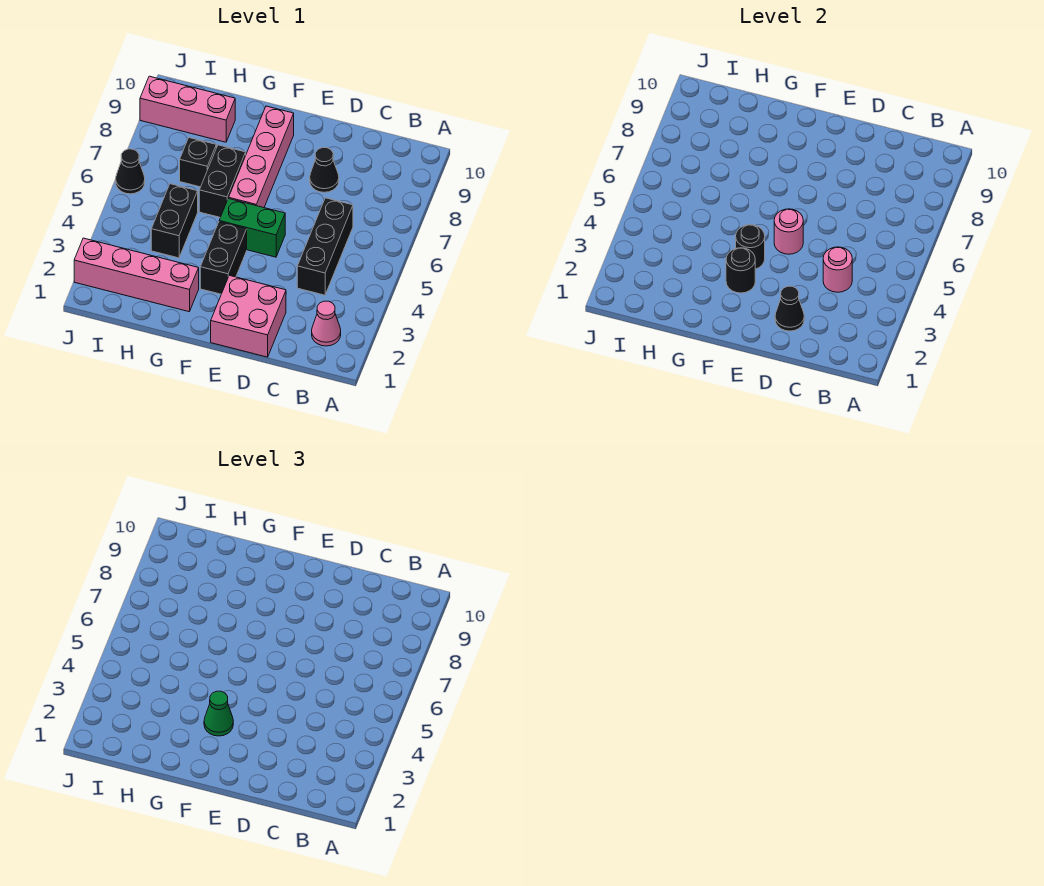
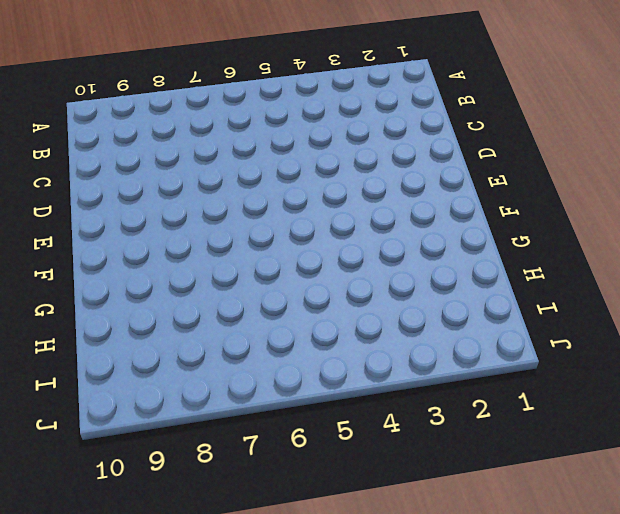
none -> pink cone B2 level 1
none -> black brick C4:C6 level 1
none -> pink brick D1:E2 level 1

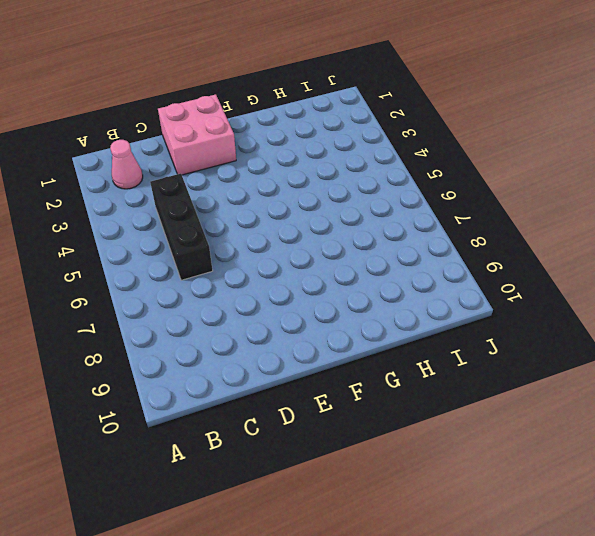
none -> black cone D8 level 1
none -> green brick E5:F5 level 1
none -> black brick F3:F4 level 1

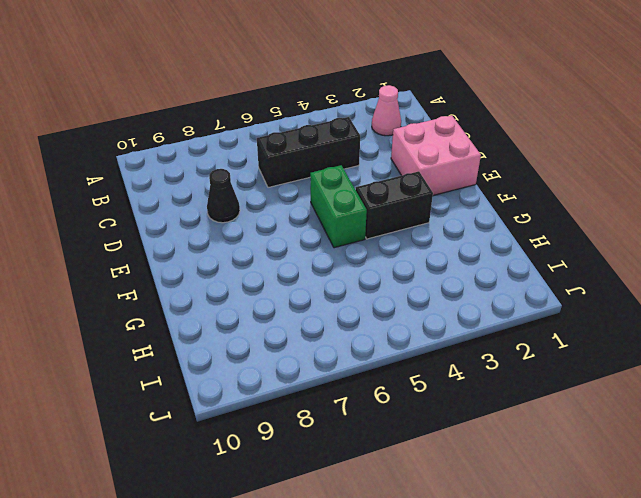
none -> pink brick F6:F9 level 1
none -> pink brick G2:J2 level 1
none -> black brick G6:G7 level 1

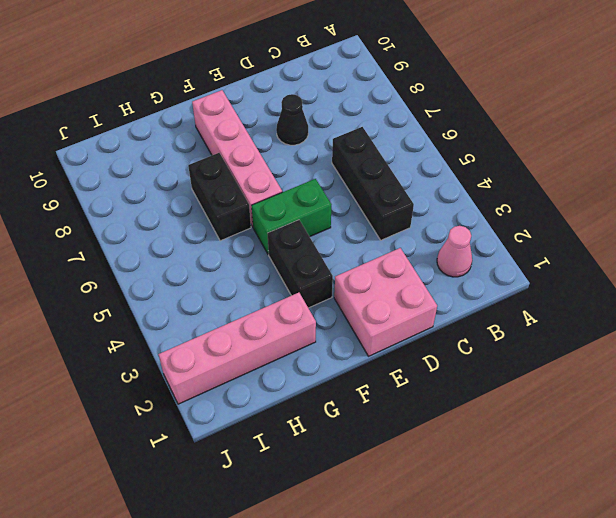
none -> black brick H4:H5 level 1
none -> black brick H7 level 1
none -> pink brick H9:J9 level 1

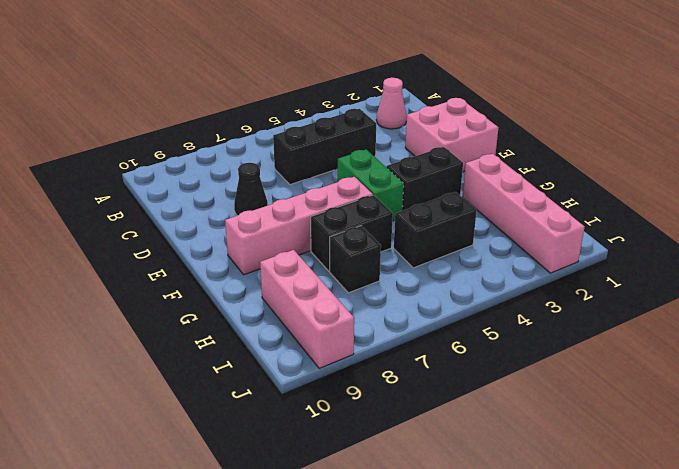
none -> black cone J6 level 1
none -> pink round brick C4 level 2
none -> black cone D2 level 2

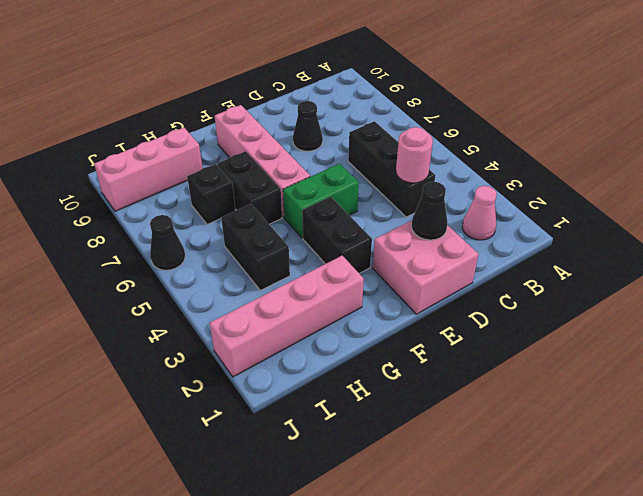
none -> pink round brick E5 level 2
none -> black round brick F3 level 2
none -> black round brick F4 level 2

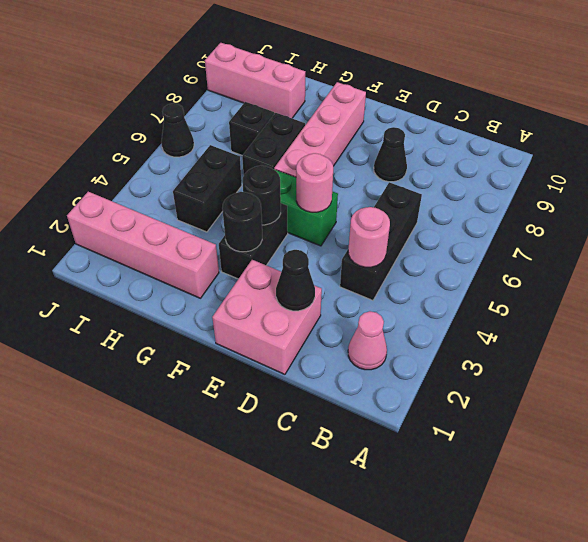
none -> green cone F3 level 3

